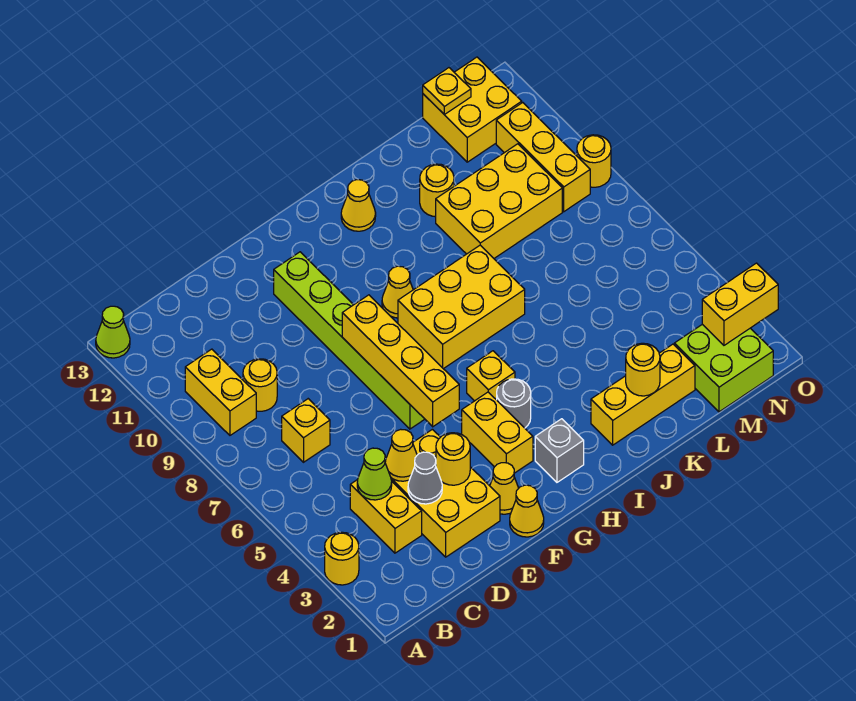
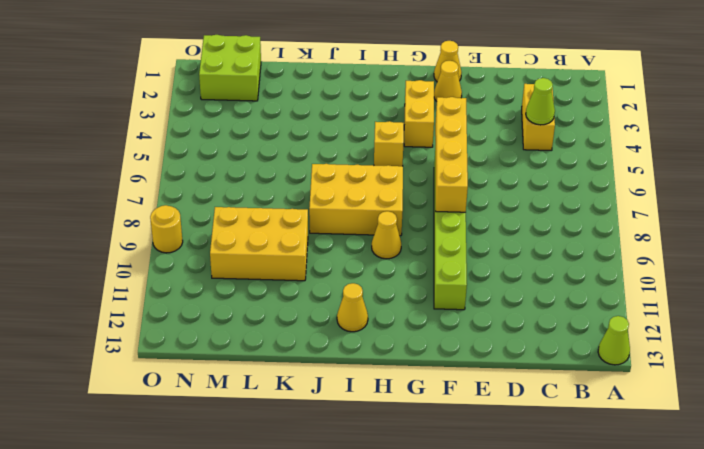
none -> yellow round brick A3 level 1
none -> yellow brick B9:B10 level 1
none -> yellow brick C7 level 1
none -> yellow round brick C9 level 1

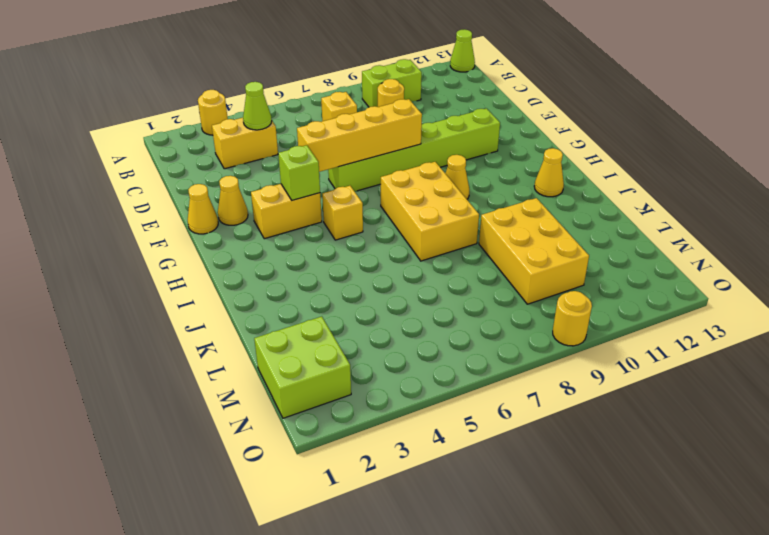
lime brick B9:B10 level 1 -> yellow brick B9:B10 level 1
lime brick G4 level 2 -> none
none -> yellow brick D2:E4 level 1
none -> grey brick H2 level 1
none -> grey round brick H4 level 1
none -> yellow brick J2:L2 level 1

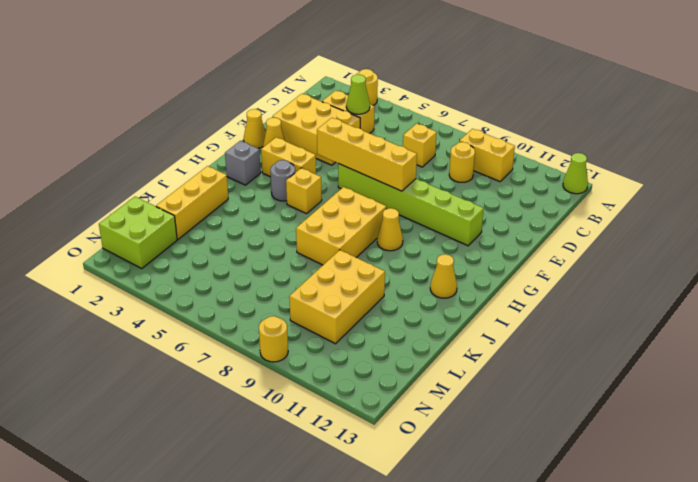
none -> yellow round brick K11 level 1
none -> yellow brick M12:N13 level 1
none -> yellow brick N9:N11 level 1
none -> grey cone D3 level 2

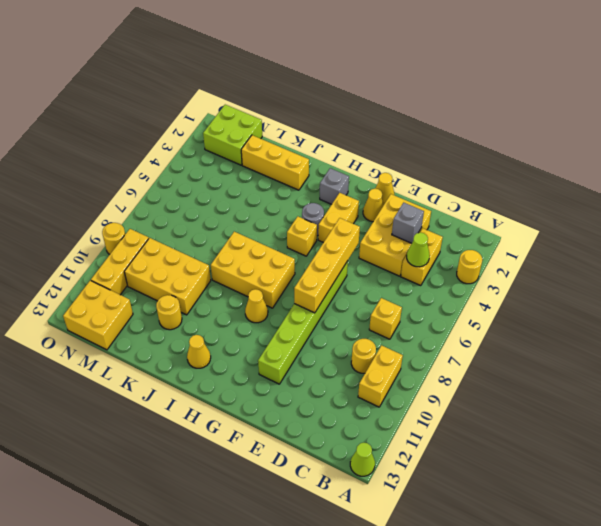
grey brick D3 level 2 -> grey cone D3 level 2
none -> yellow cone D4 level 2
none -> yellow round brick E3 level 2
none -> yellow round brick K2 level 2
none -> yellow plate M13 level 2

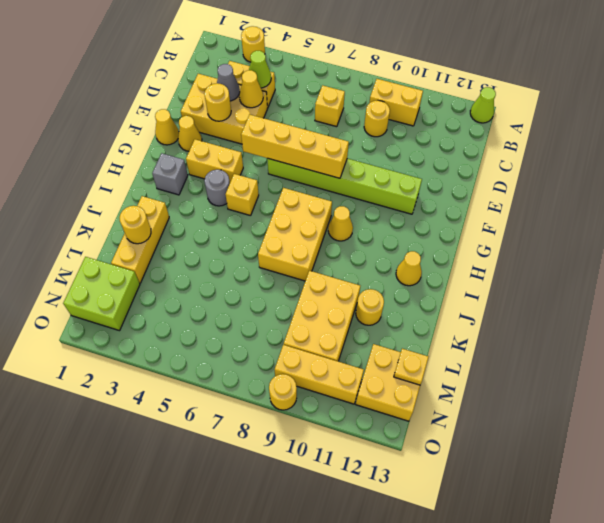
none -> yellow brick N2:O2 level 2

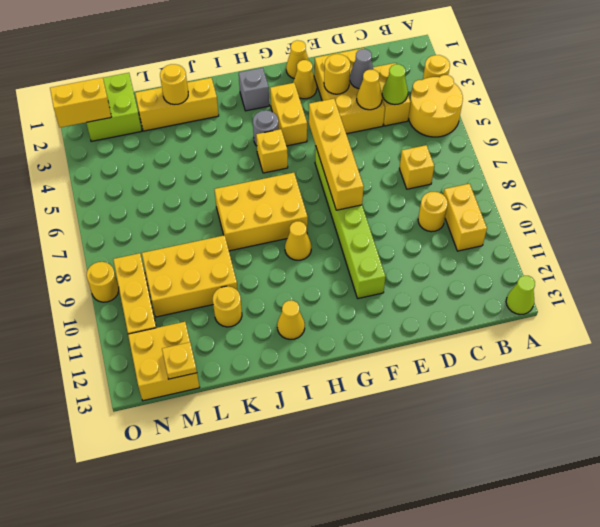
yellow round brick A4:B5 level 1 -> none

